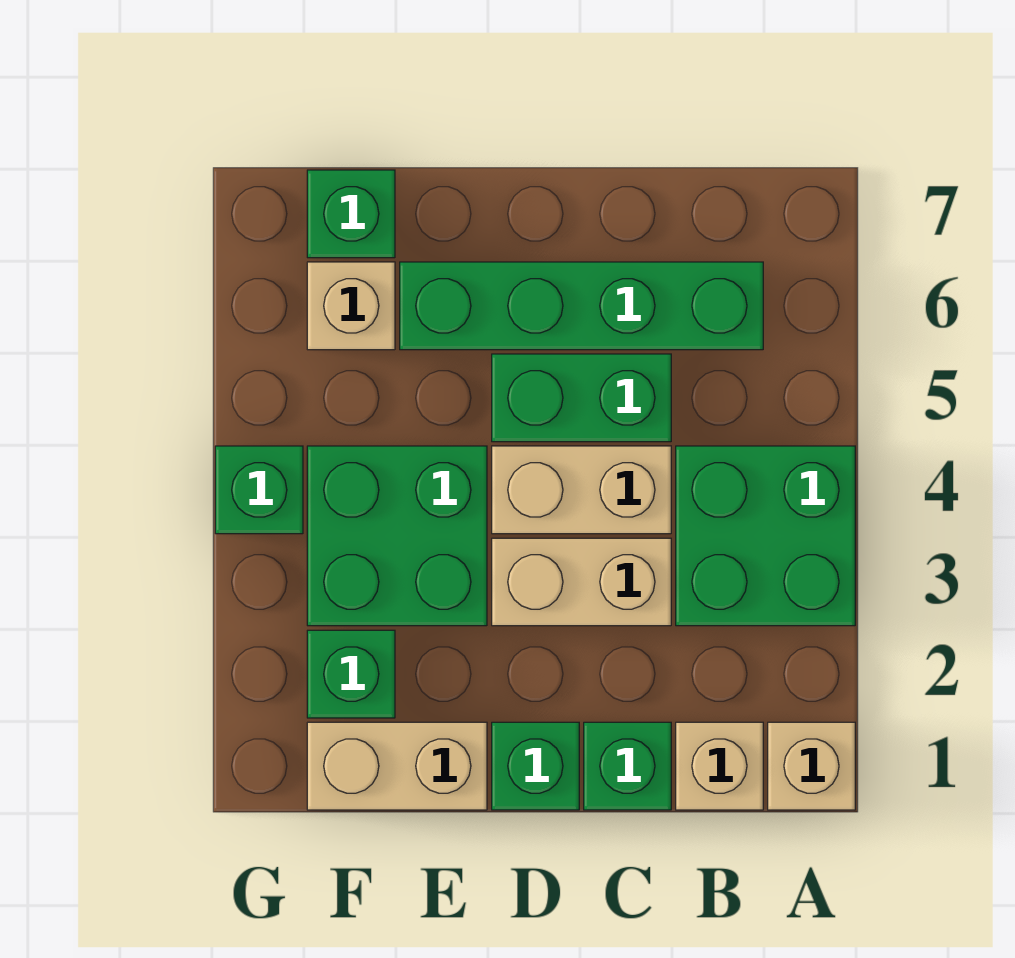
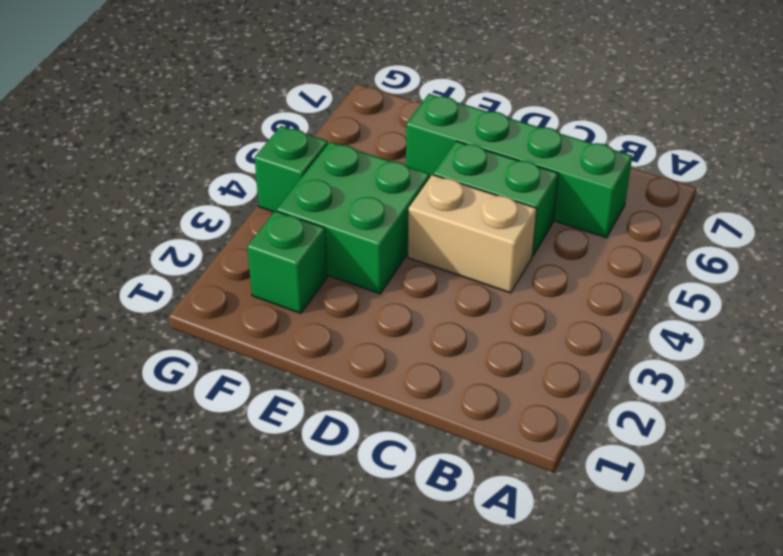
none -> tan brick A1 level 1
none -> green brick A3:B4 level 1
none -> tan brick B1 level 1

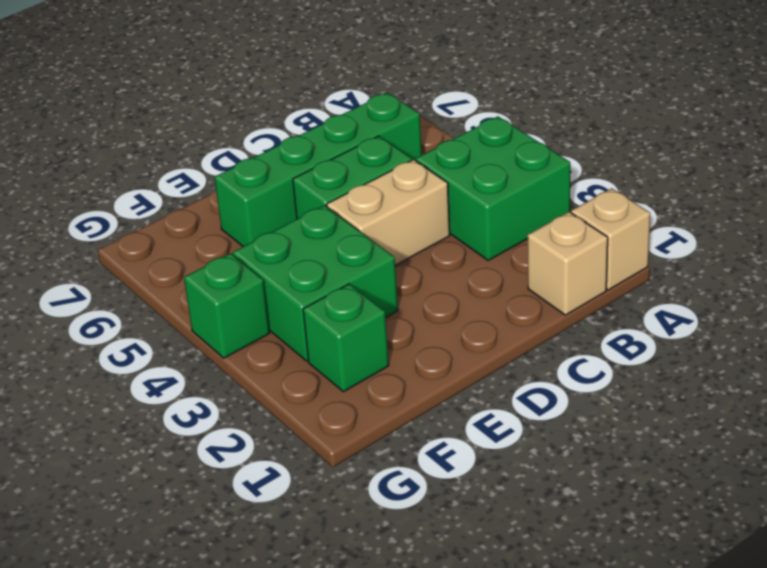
none -> green brick C1 level 1
none -> tan brick C3:D3 level 1
none -> green brick D1 level 1

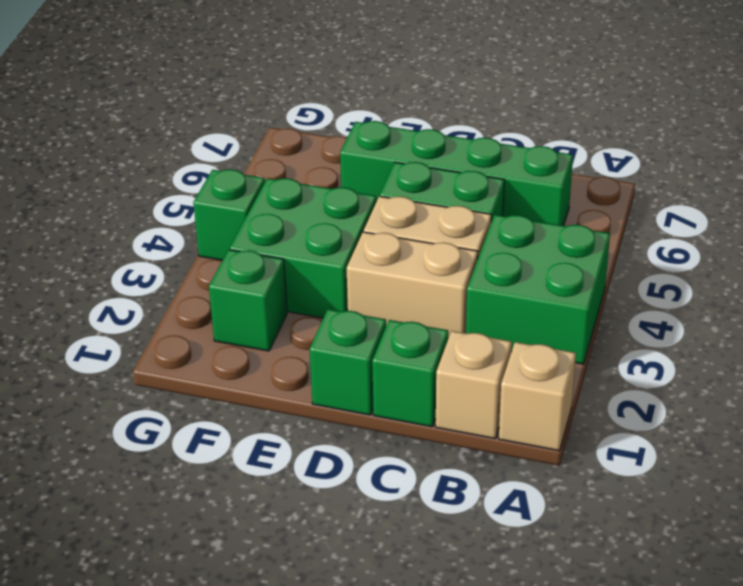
none -> tan brick E1:F1 level 1
none -> tan brick F6 level 1
none -> green brick F7 level 1

